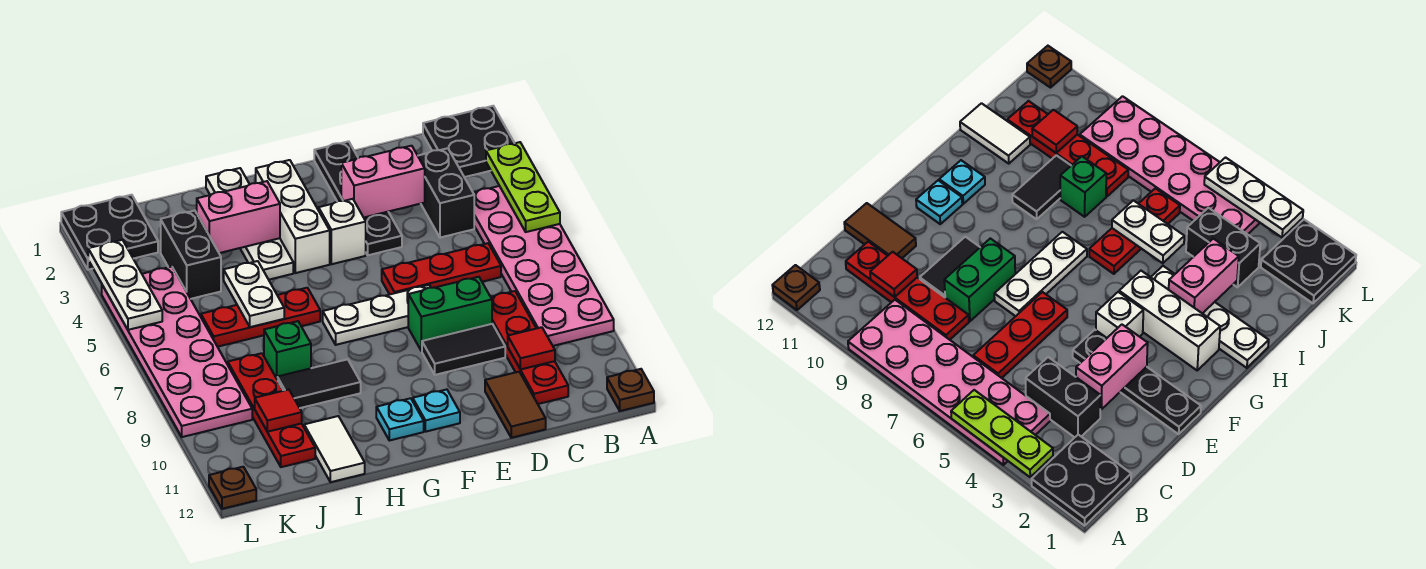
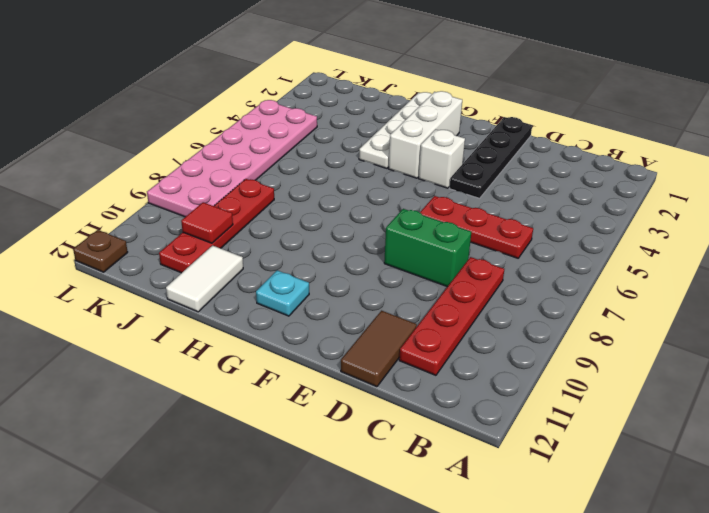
none -> black plate A1:B2 level 1
none -> pink plate A4:B9 level 1
none -> brown plate A12 level 1
none -> black brick C3:C4 level 1

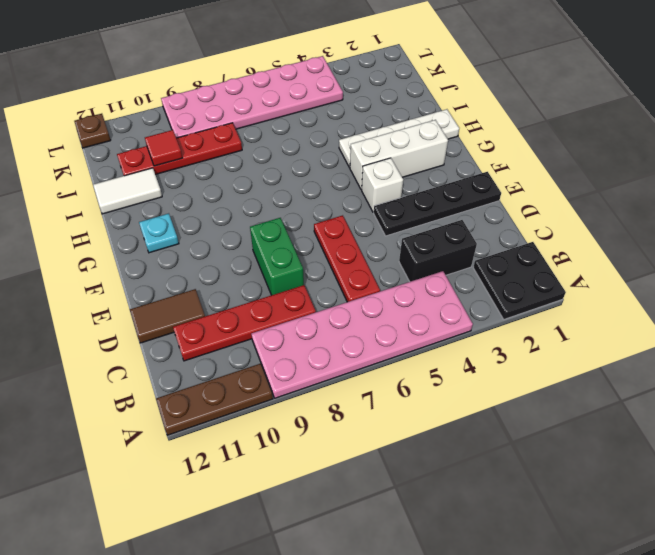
brown plate A10:A12 level 1 -> brown plate A12 level 1
none -> black tile D9:E9 level 1
none -> white plate E7:G7 level 1
none -> cyan plate F11 level 1
none -> red plate H6:J6 level 1

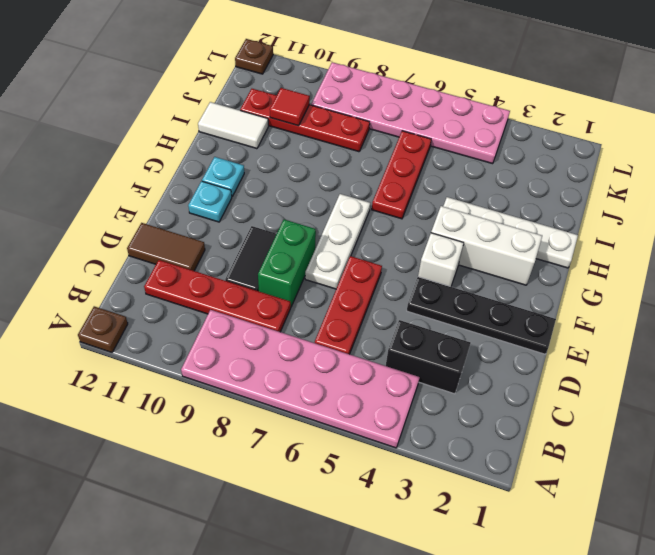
none -> black plate A1:B2 level 1
none -> black tile H9:I9 level 1
none -> green brick I8 level 1
none -> black brick J3:J4 level 1

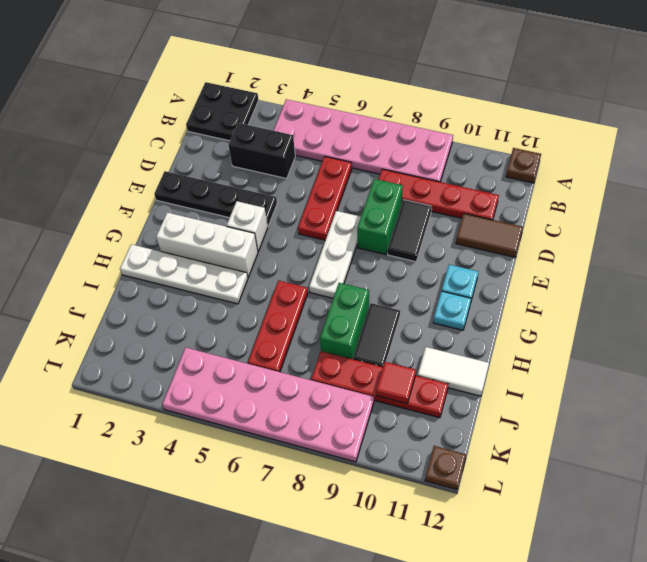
green brick H8:I8 level 1 -> green brick I8 level 1
none -> black brick J3:J4 level 1
none -> black plate K1:L2 level 1
none -> lime plate A3:A5 level 2
none -> red tile C10 level 2

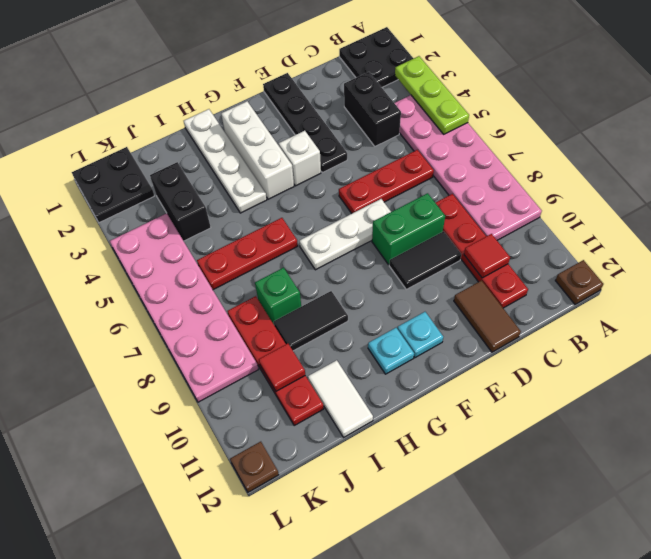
none -> pink brick D3:E3 level 2
none -> pink brick H3:I3 level 2
none -> white plate I5:I6 level 2
none -> white plate L3:L5 level 2

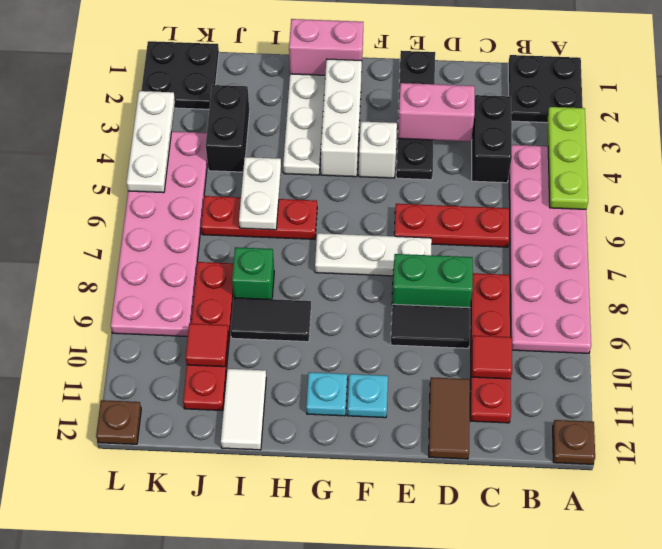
pink brick G1:H1 level 2 -> pink brick H3:I3 level 2

